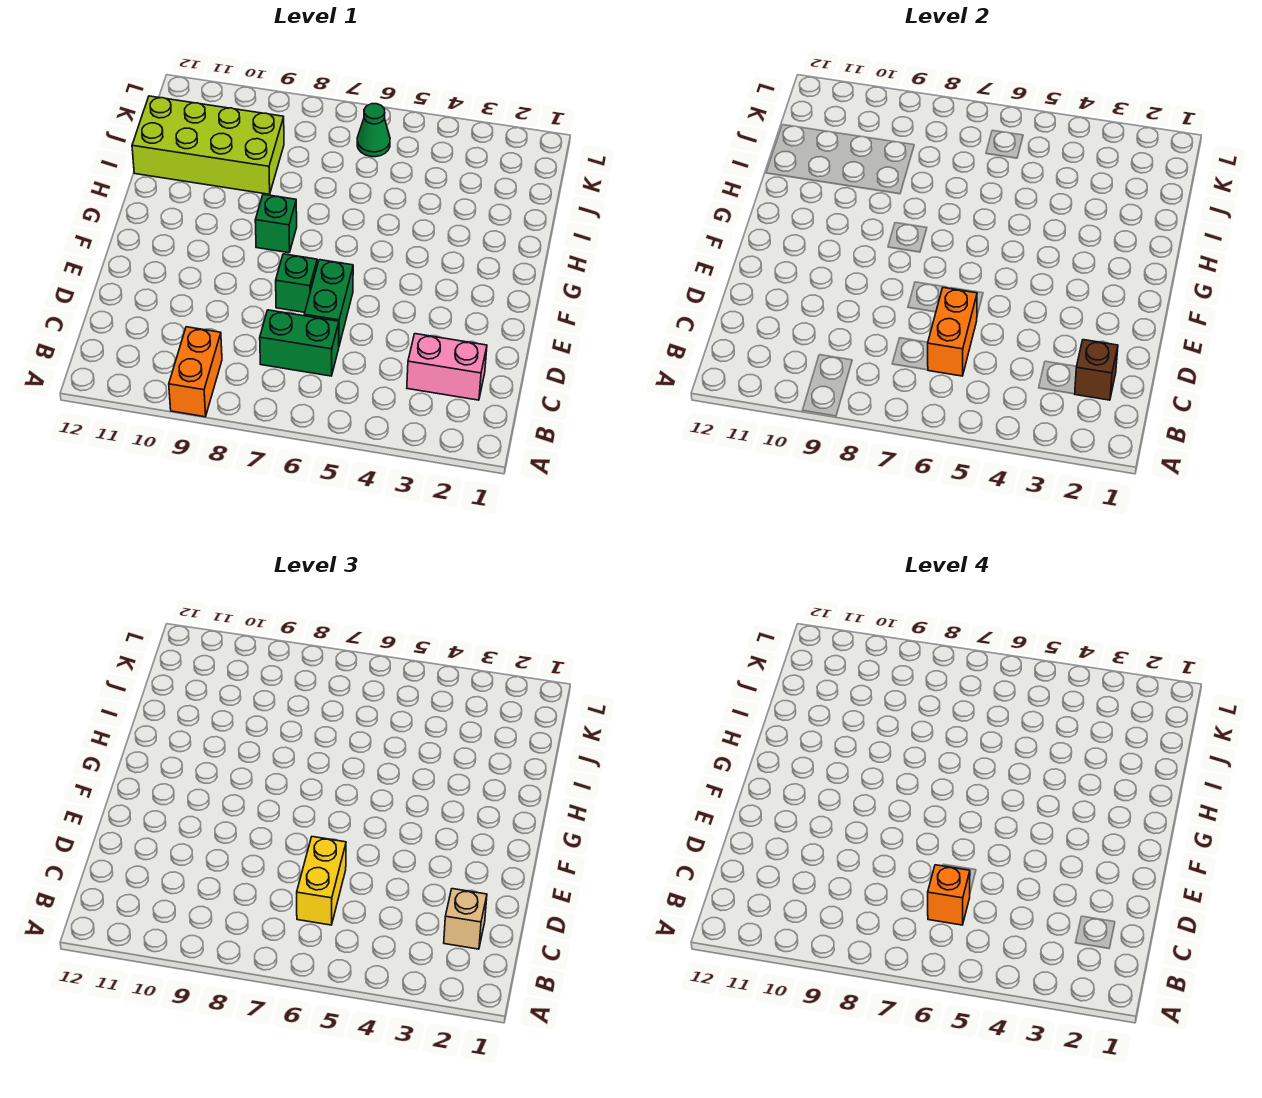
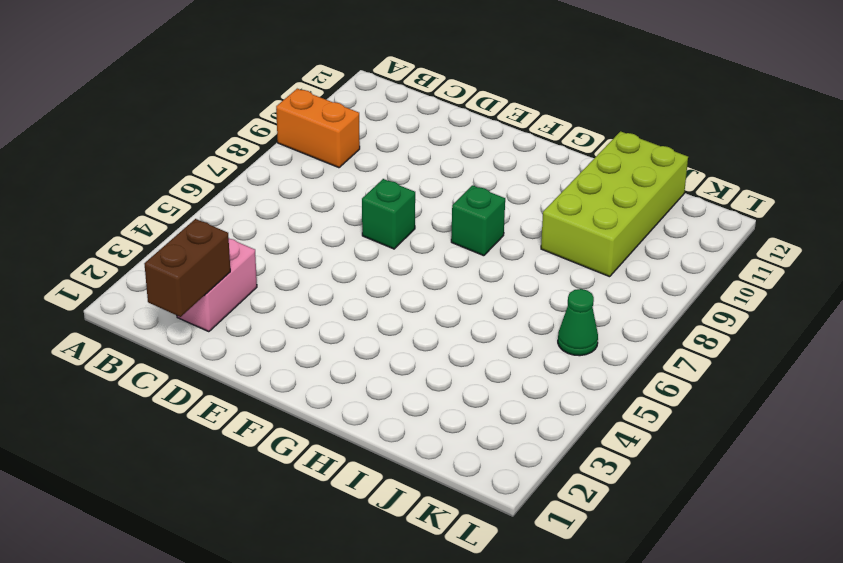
brown brick C1:C2 level 2 -> brown brick C2 level 2
none -> green brick C6:C7 level 1
none -> green brick D6:E6 level 1
none -> orange brick C6:D6 level 2

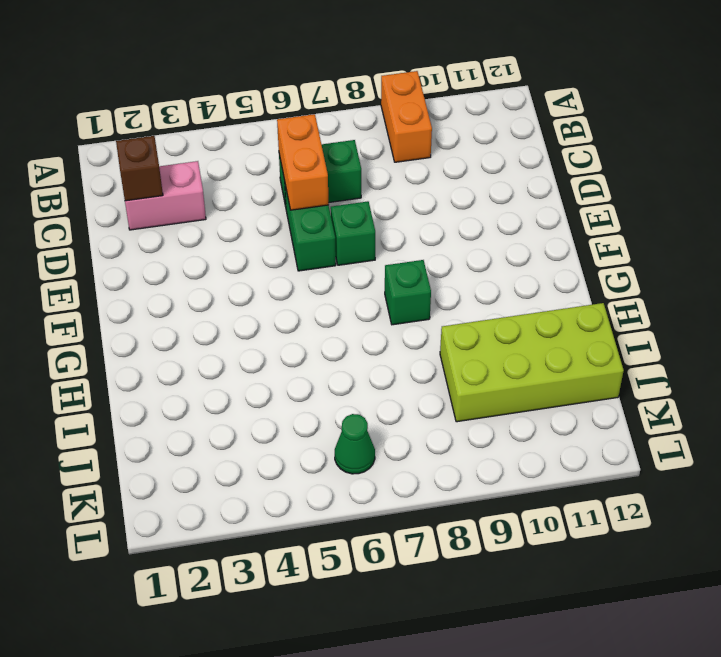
none -> tan brick C2 level 3
none -> yellow brick C6:D6 level 3
none -> orange brick C6 level 4

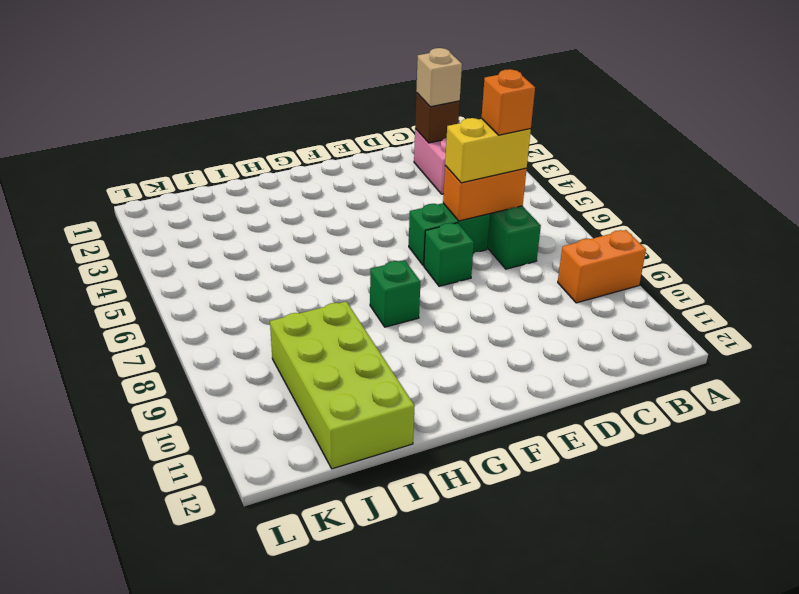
none -> green cone K6 level 1

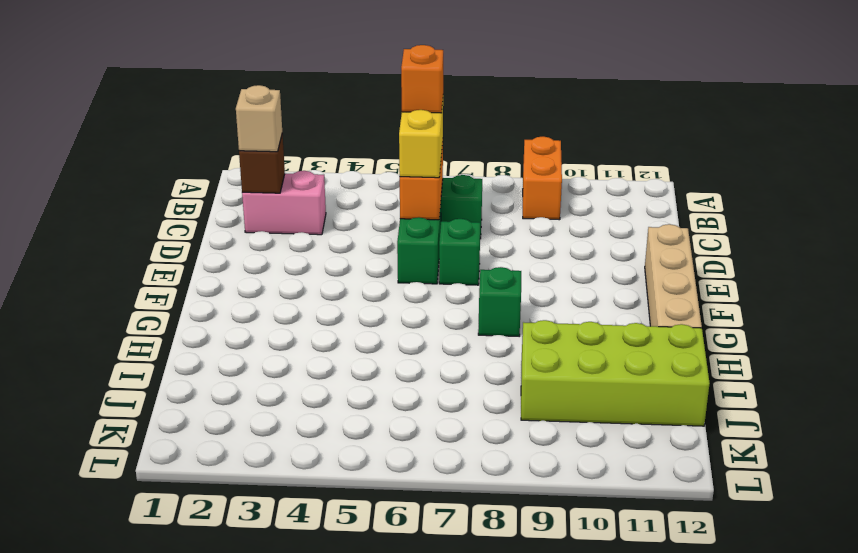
tan brick E12:H12 level 1 -> none
none -> green cone K6 level 1

